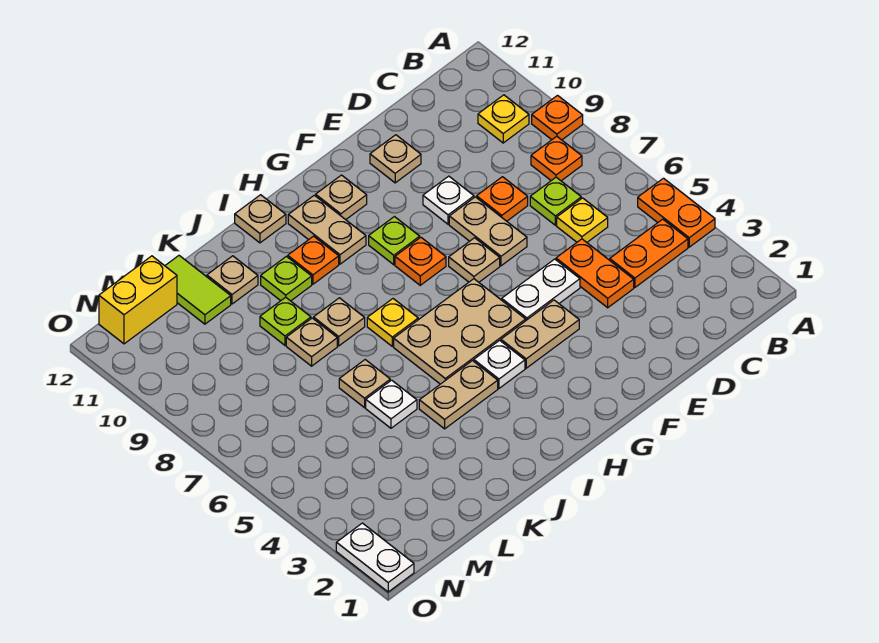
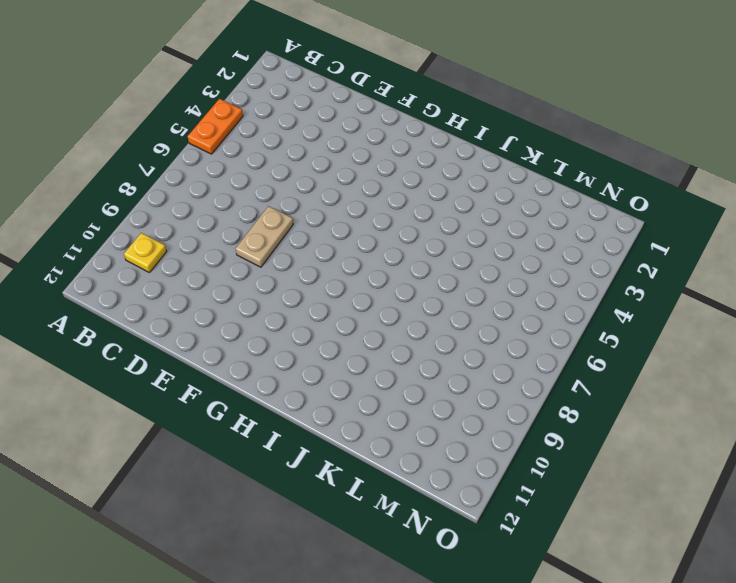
none -> orange plate A9 level 1
none -> orange plate B4:C4 level 1
none -> orange plate B8 level 1
none -> yellow plate C6 level 1

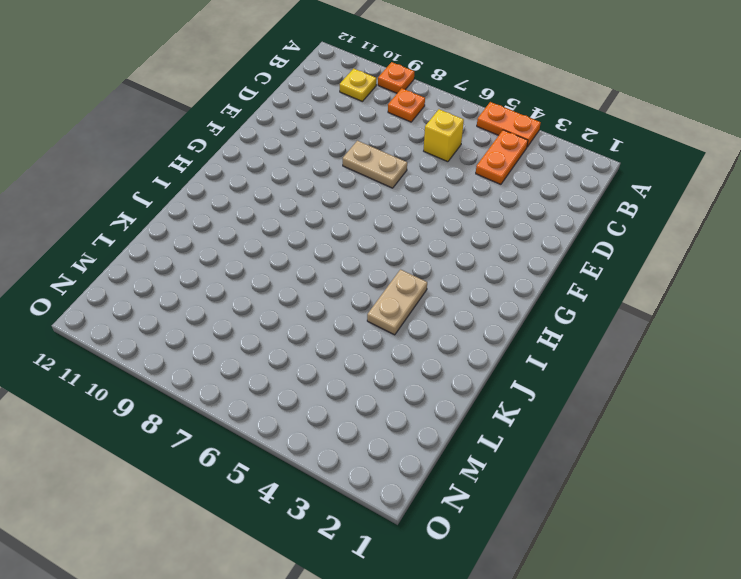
yellow brick C6 level 1 -> yellow plate C6 level 1
none -> lime plate C7 level 1
none -> orange plate D4:D5 level 1
none -> orange plate D8 level 1
none -> white plate E5:F5 level 1

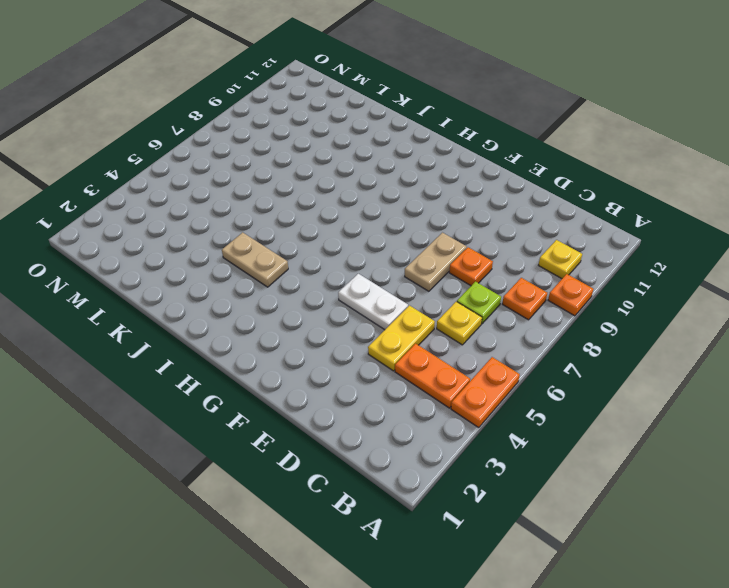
yellow plate D4:D5 level 1 -> orange plate D4:D5 level 1
none -> white plate E9 level 1
none -> tan plate E11 level 1
none -> tan plate F4:G4 level 1
none -> tan plate F7 level 1

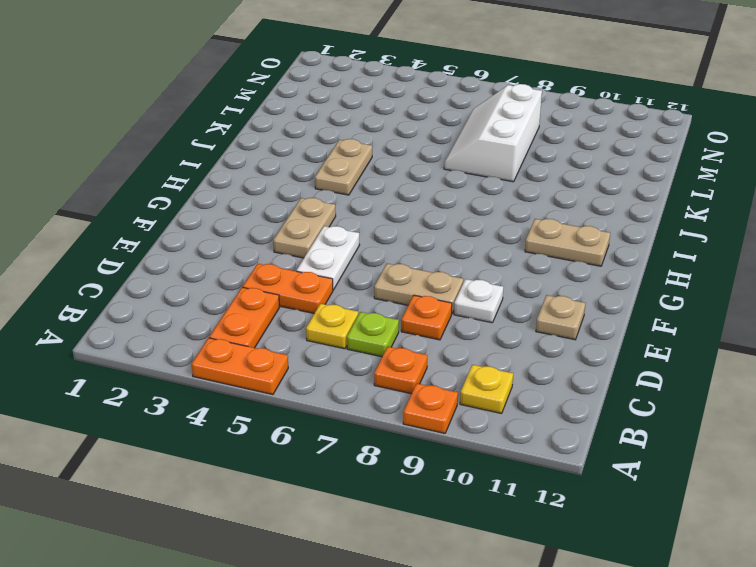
white slope K7:M8 level 1 top 8 -> tan plate K8 level 1
none -> tan plate F7 level 1
none -> tan plate G5:I6 level 1
none -> orange plate G8 level 1
none -> lime plate G9 level 1

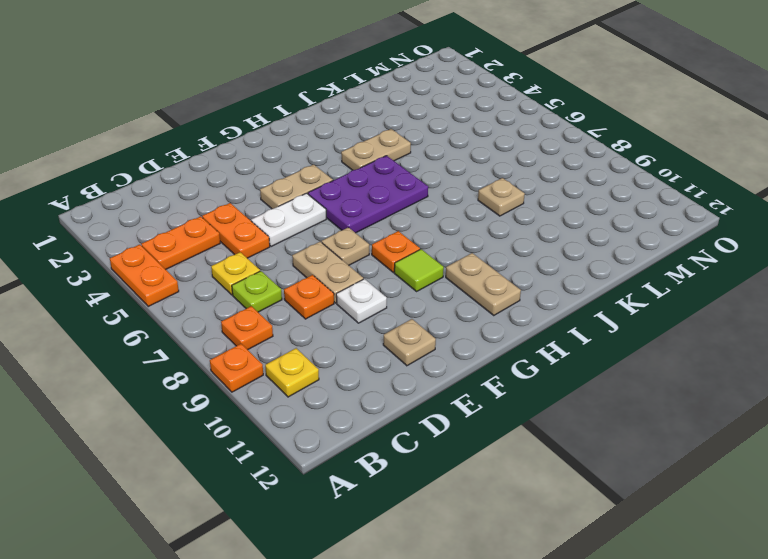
purple plate G5:I6 level 1 -> tan plate G5:I6 level 1
lime tile G9 level 1 -> lime plate G9 level 1
none -> tan plate G11 level 1
none -> white plate H4 level 1
none -> yellow plate I7 level 1
none -> orange plate I10 level 1

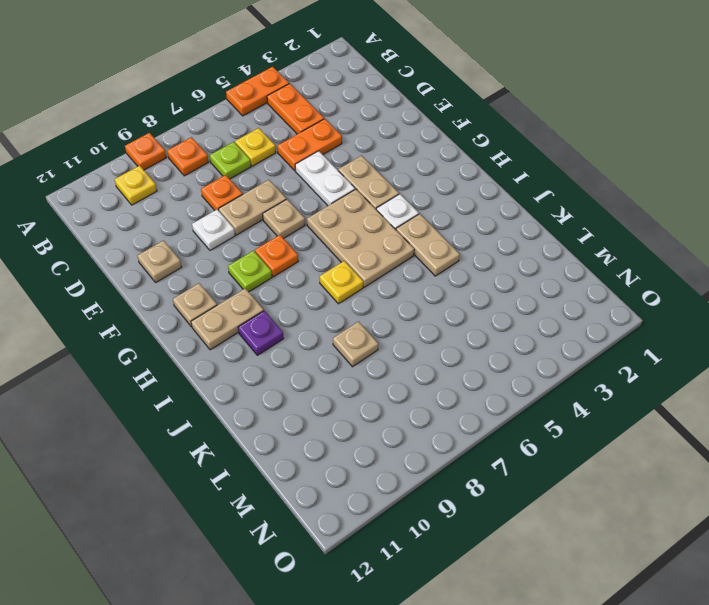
purple plate I10 level 1 -> orange plate I10 level 1
none -> tan plate I12 level 1
none -> tan plate J8 level 1
none -> lime plate J10 level 1
none -> white plate K5 level 1

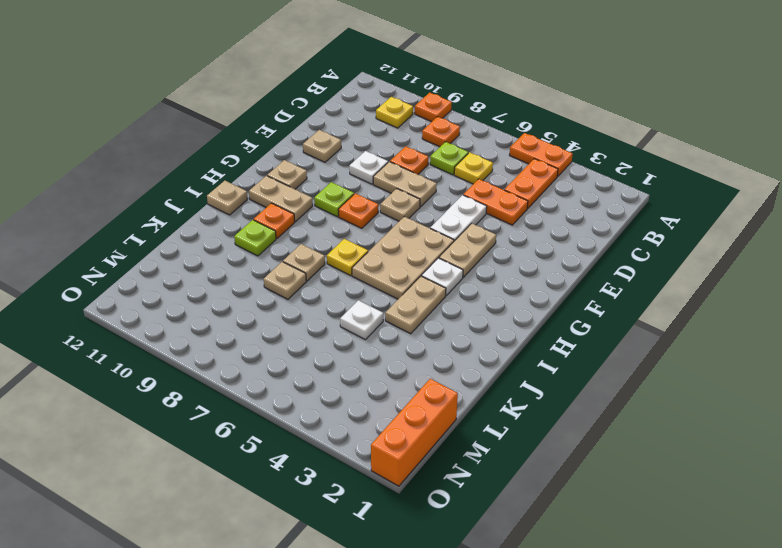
orange brick M1:O1 level 1 -> white plate O1:O2 level 1
none -> tan plate K6 level 1
none -> lime plate K9 level 1
none -> tan plate K11 level 1
none -> lime tile L11:L12 level 1

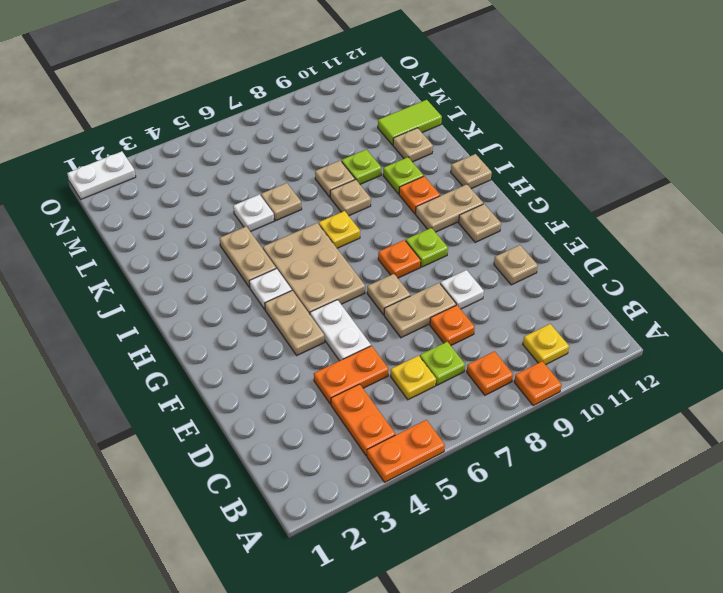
none -> yellow brick M12:N12 level 1

